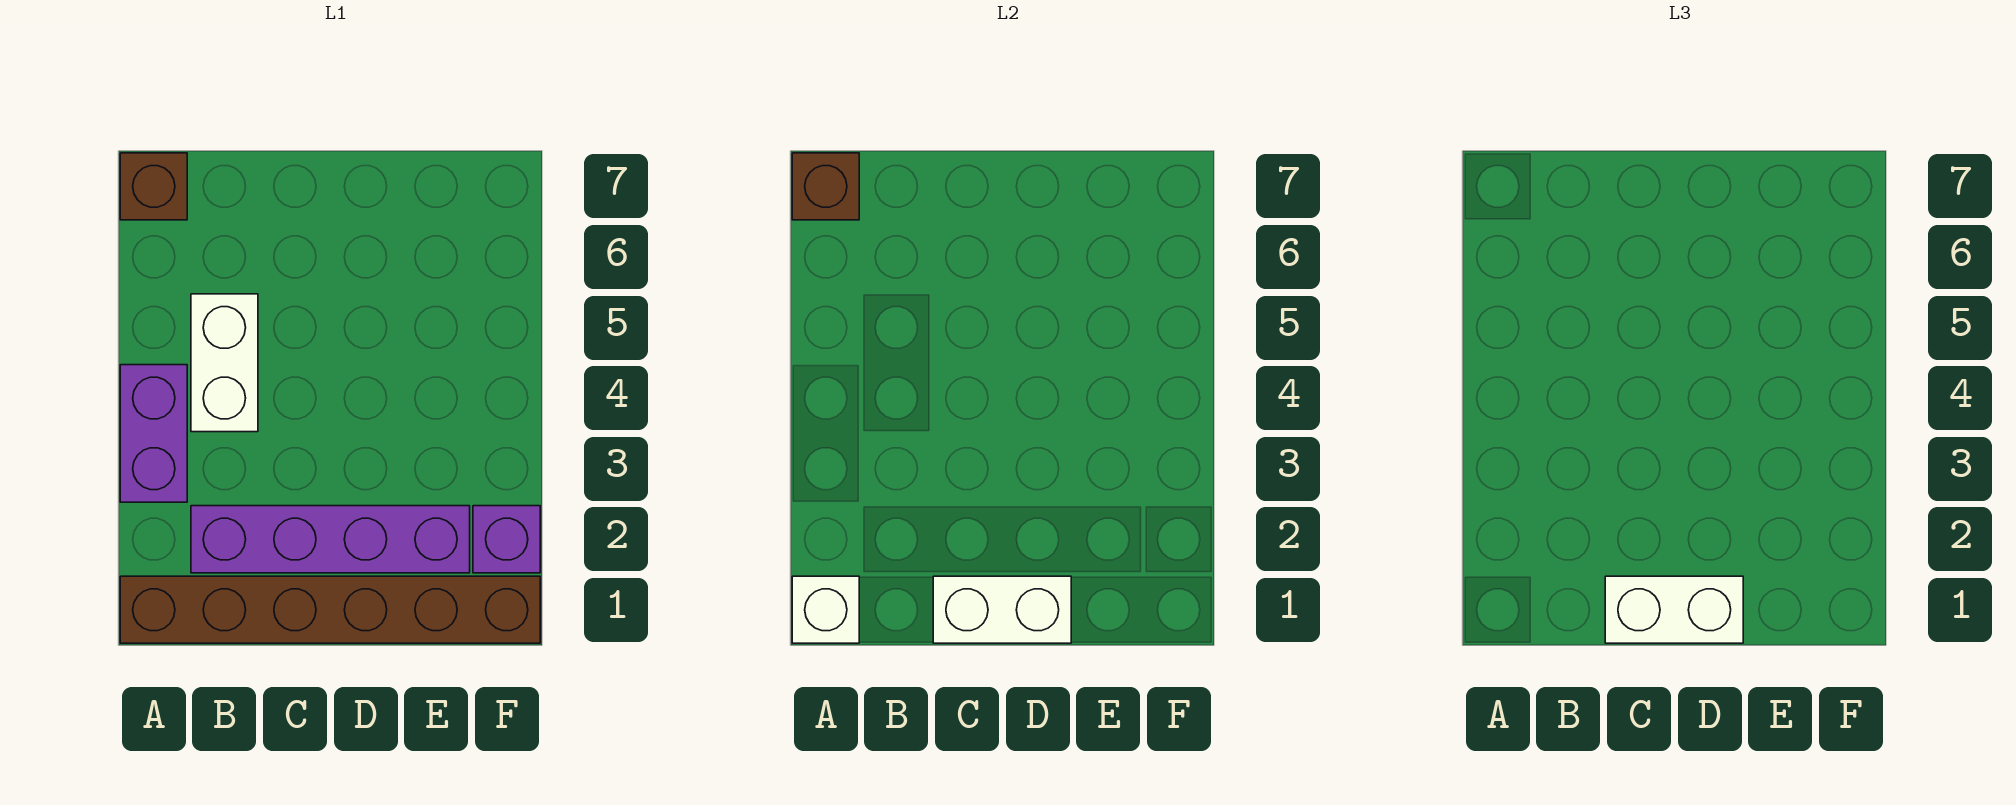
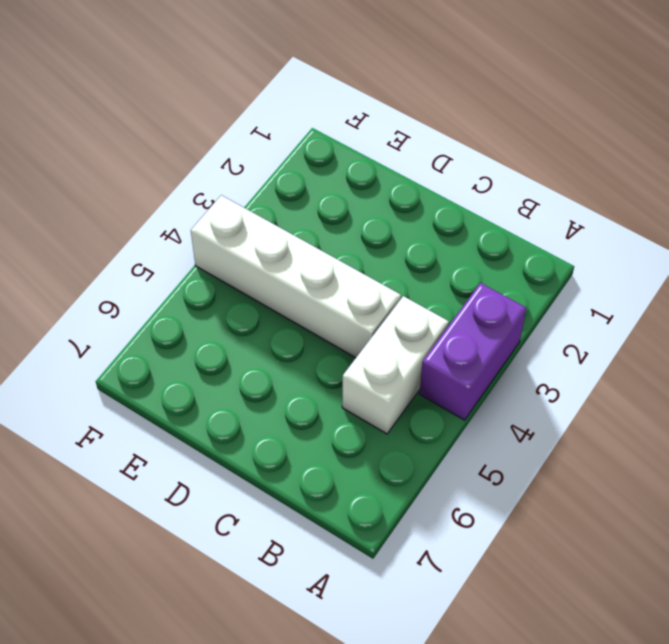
white brick C4:F4 level 1 -> none
none -> brown brick A1:F1 level 1
none -> brown brick A7 level 1

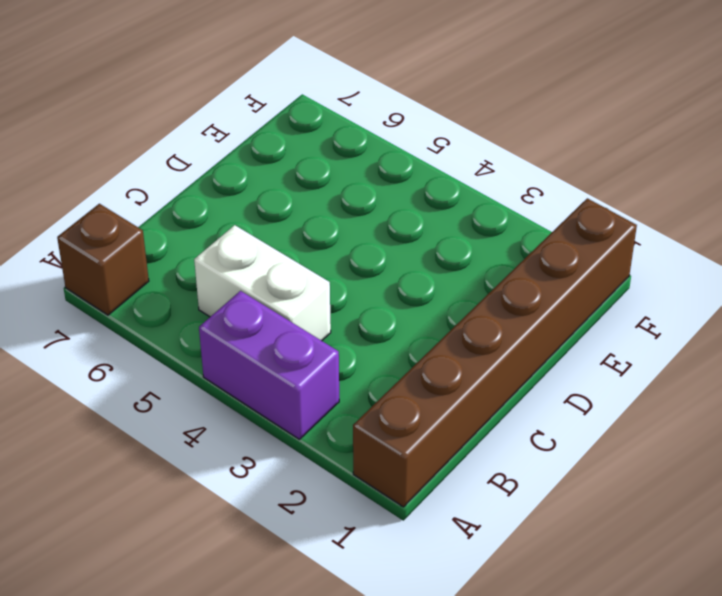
none -> purple brick B2:E2 level 1
none -> purple brick F2 level 1

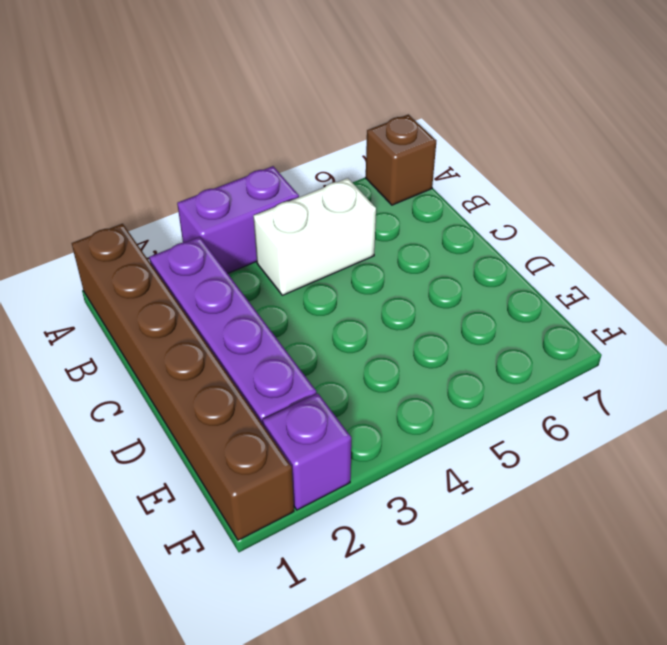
none -> white brick A1 level 2
none -> brown brick A7 level 2

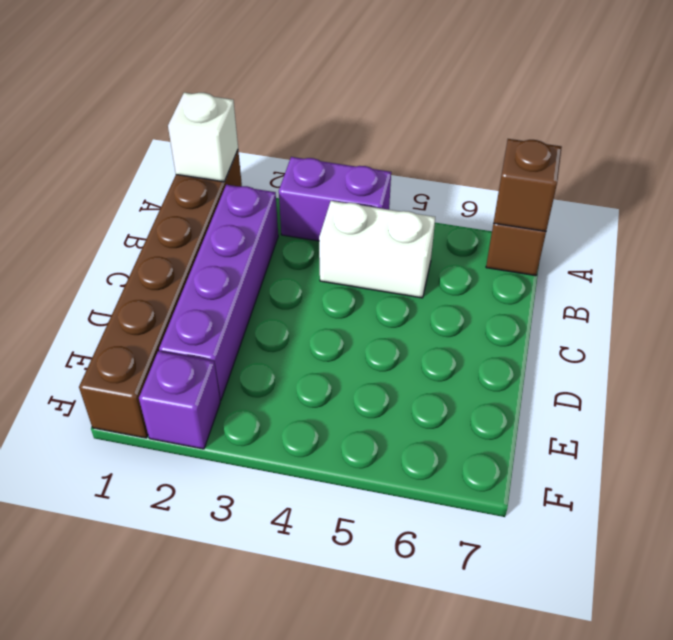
none -> white brick C1:D1 level 2
none -> white brick C1:D1 level 3

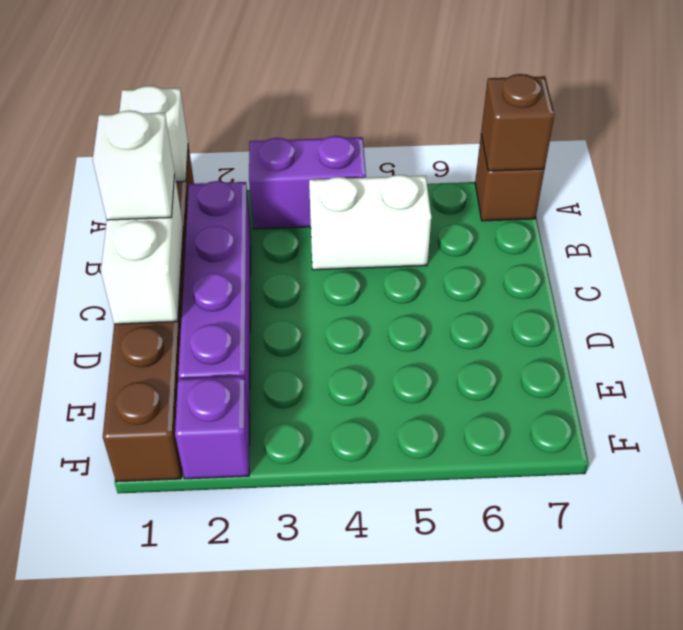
white brick C1 level 3 -> white brick C1:D1 level 3

